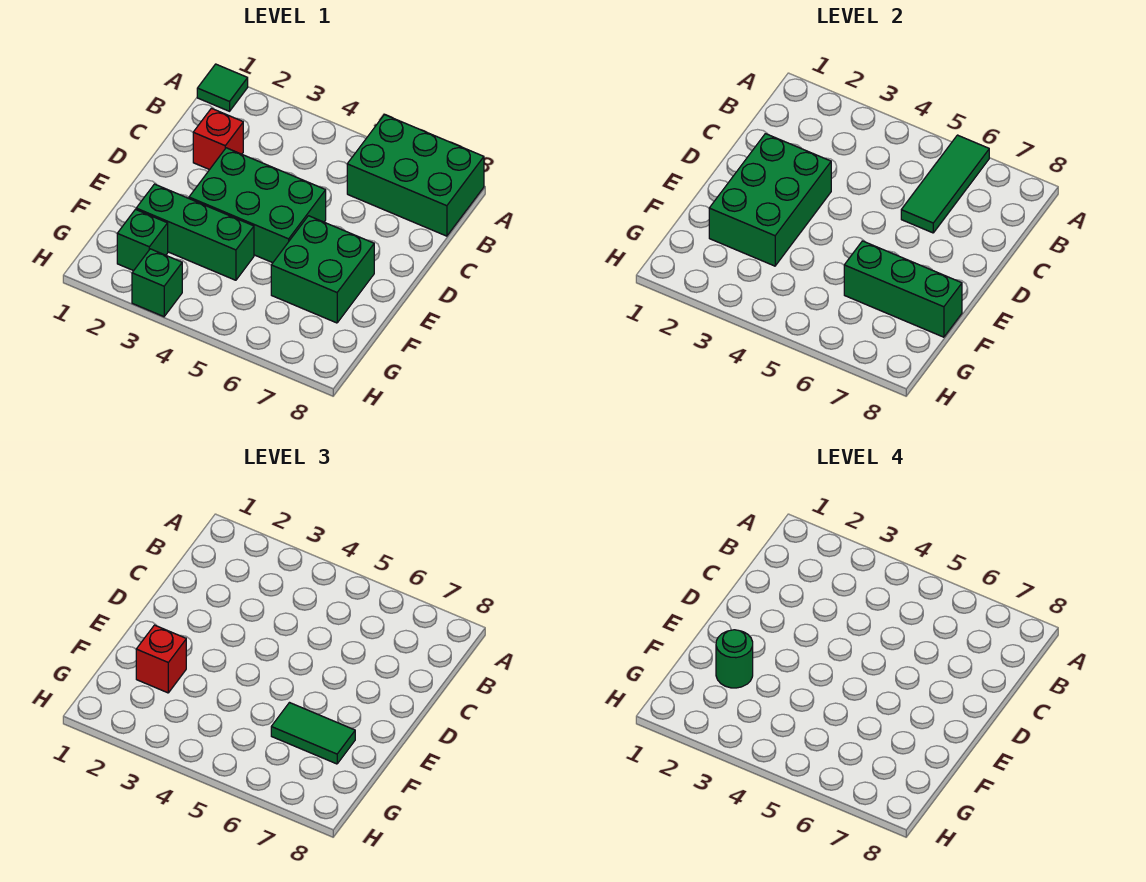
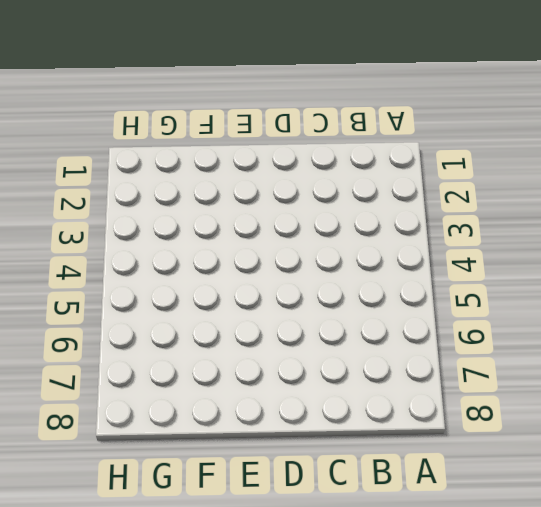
none -> green tile A1 level 1
none -> green brick A6:B8 level 1
none -> red brick C2 level 1

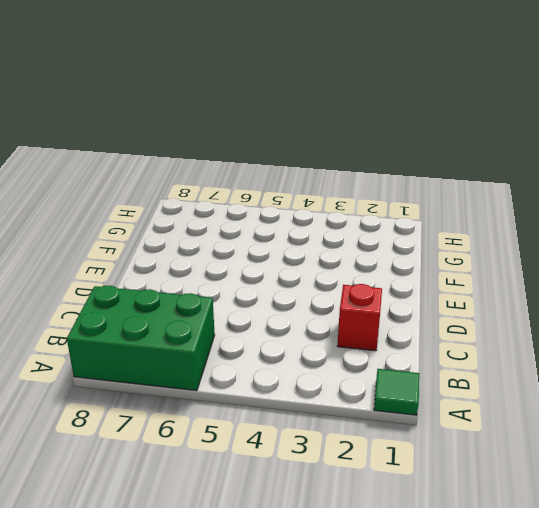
none -> green brick D3:E5 level 1
none -> green brick E6:F7 level 1
none -> green brick F2:F4 level 1

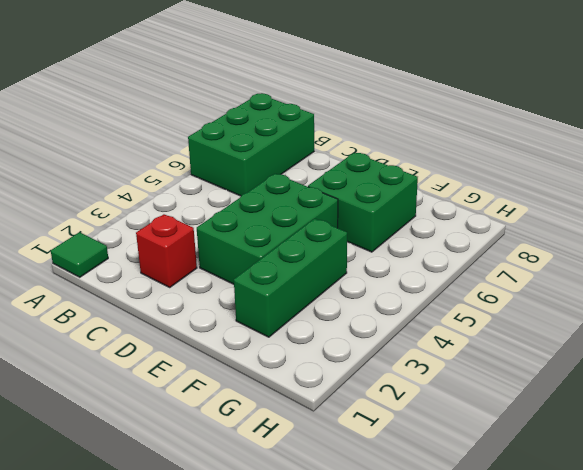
none -> green brick G2 level 1
none -> green brick H3 level 1
none -> green tile A6:C6 level 2

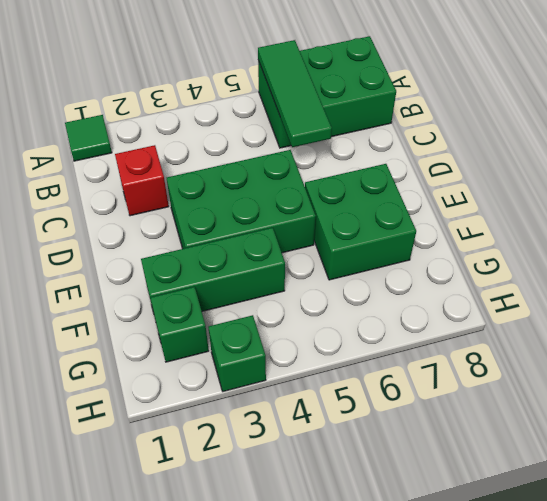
none -> green brick D2:F3 level 2
none -> green brick F6:F8 level 2
none -> red brick F2 level 3

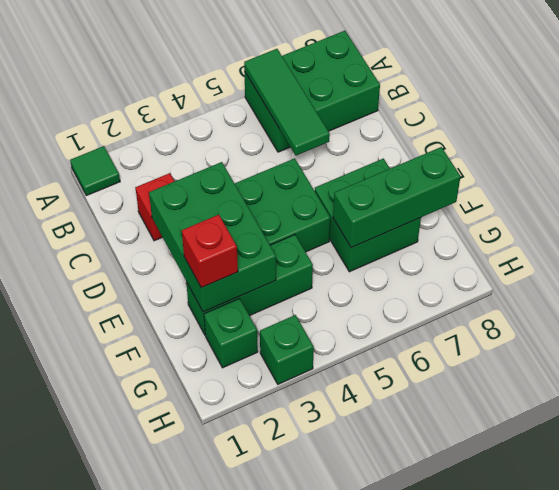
none -> green tile F6:F7 level 3
none -> green round brick F2 level 4

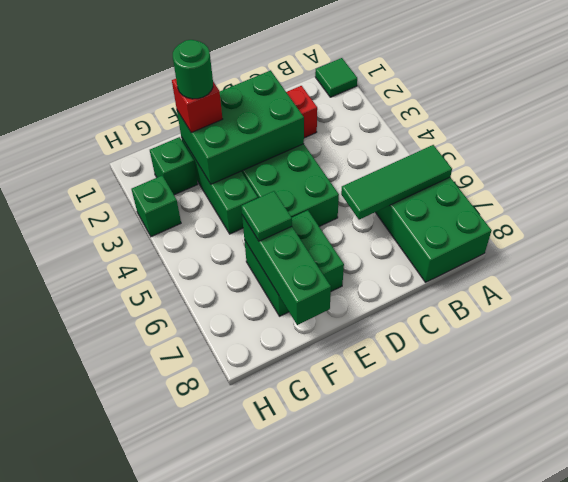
green tile F6 level 3 -> green tile F6:F7 level 3

